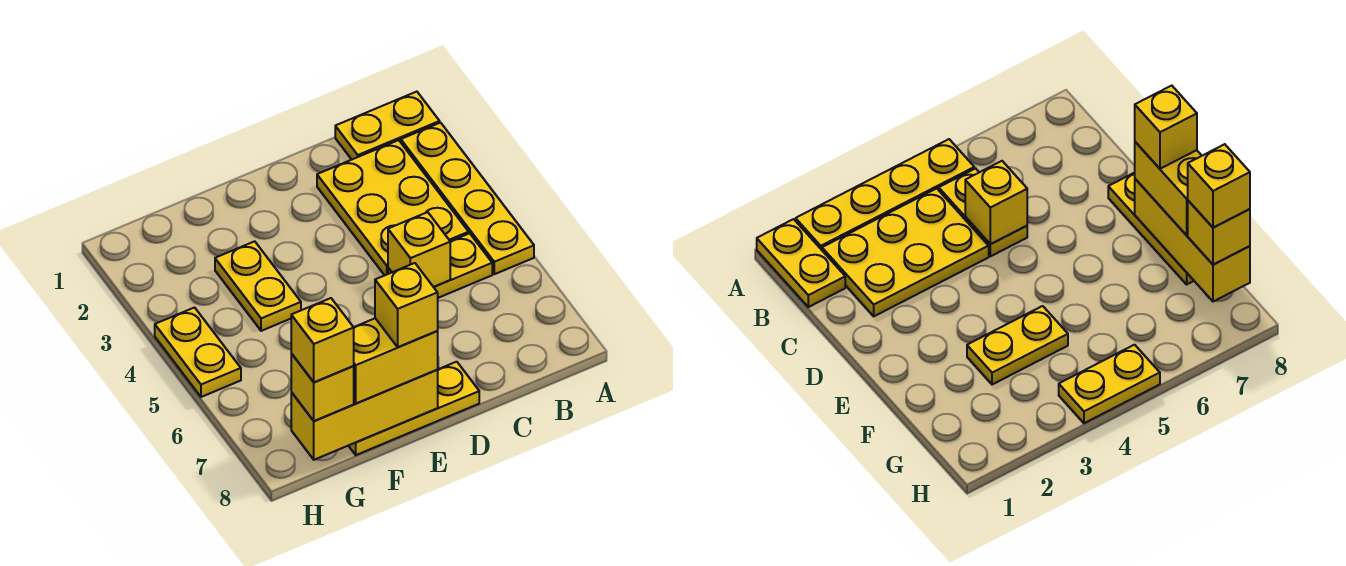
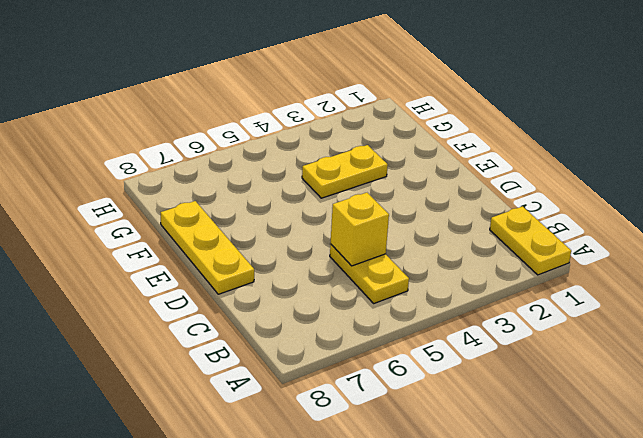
none -> yellow plate A2:A5 level 1
none -> yellow plate B2:C4 level 1
none -> yellow plate H4:H5 level 1

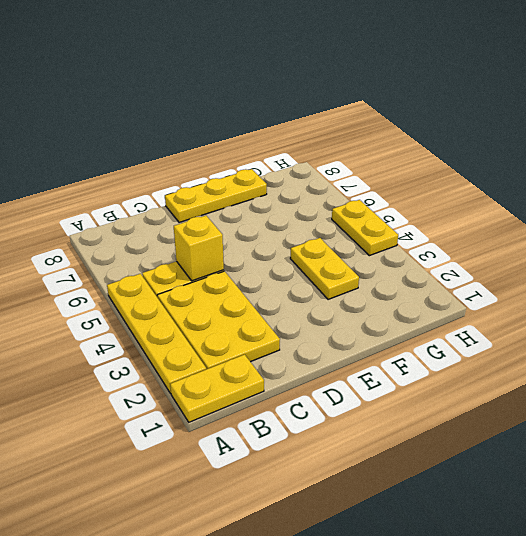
none -> yellow brick E8:G8 level 2
none -> yellow brick E8:F8 level 3
none -> yellow brick G8 level 3

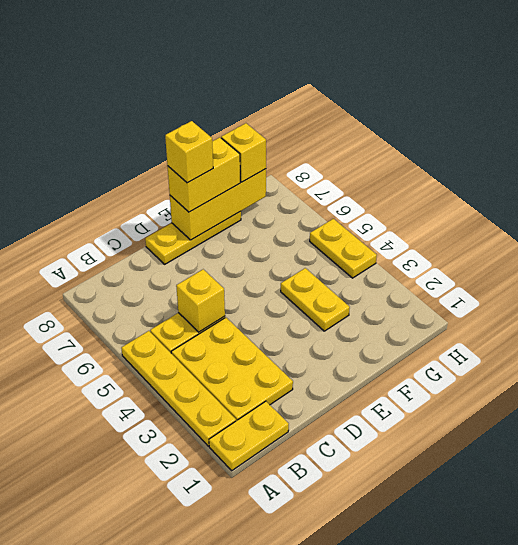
none -> yellow brick G8 level 4

